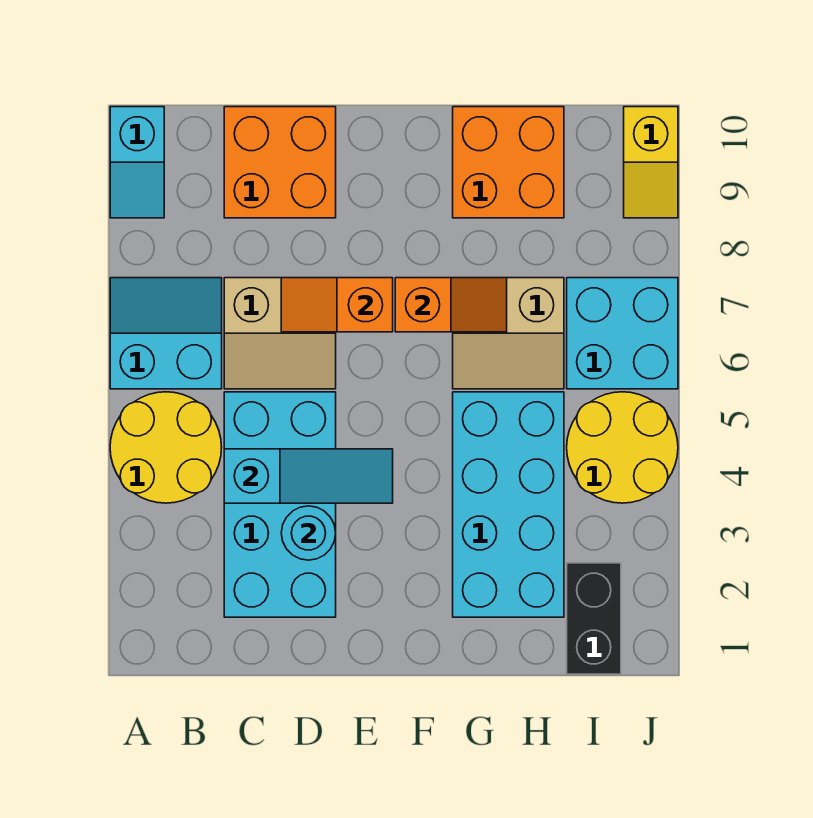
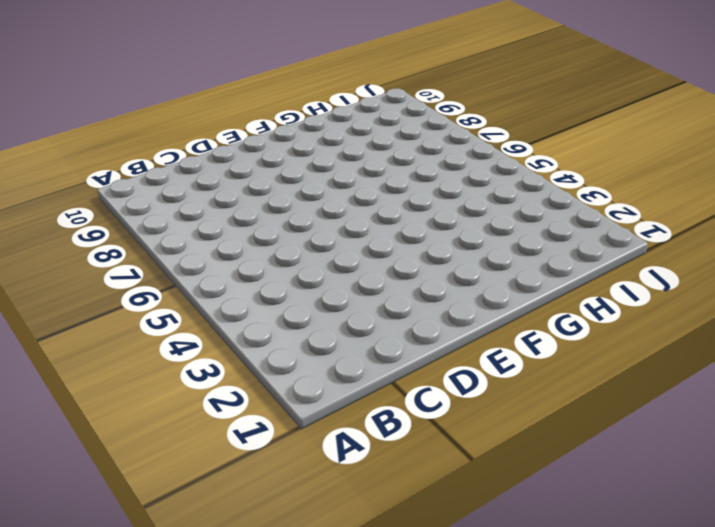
none -> yellow round brick A4:B5 level 1
none -> cyan slope A6:B7 level 1 top 6
none -> cyan slope A9:A10 level 1 top 10

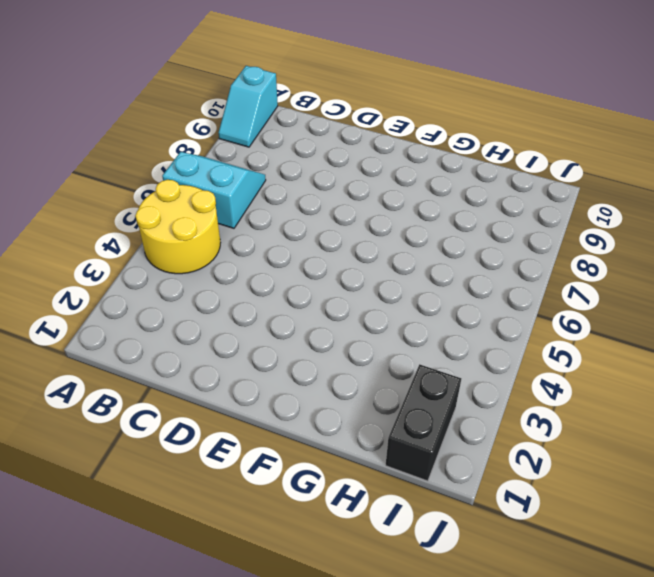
none -> cyan brick C2:D5 level 1
none -> tan slope C6:D7 level 1 top 7
none -> orange brick C9:D10 level 1

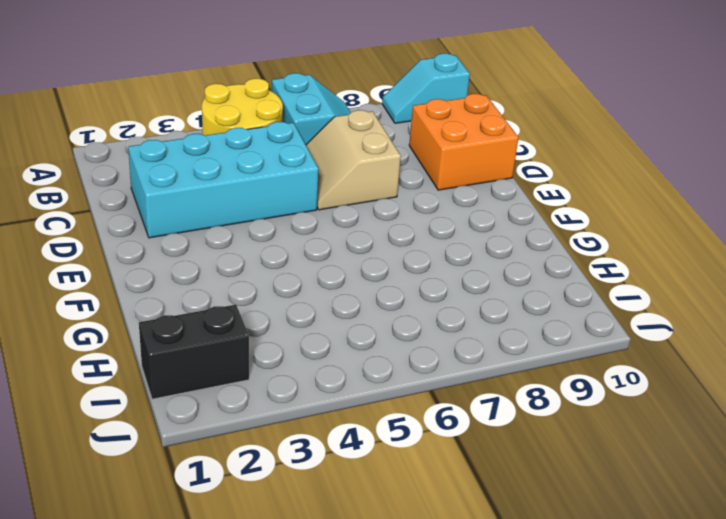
none -> cyan brick G2:H5 level 1
none -> tan slope G6:H7 level 1 top 7
none -> orange brick G9:H10 level 1

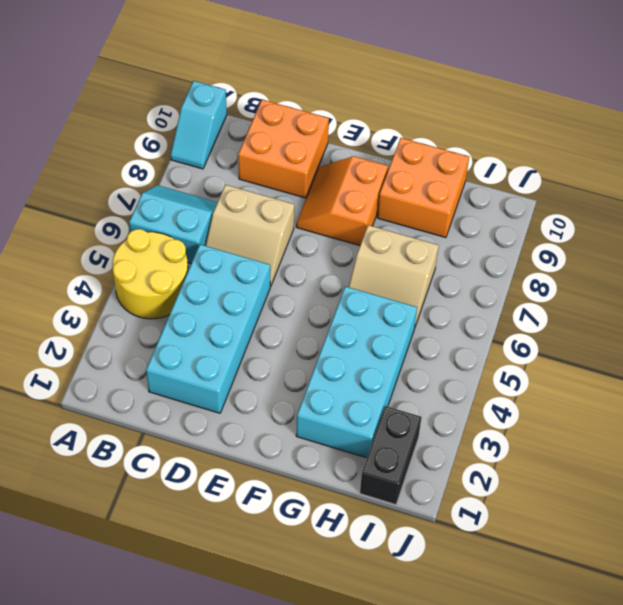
orange slope E8:F9 level 1 top F -> none
none -> yellow round brick I4:J5 level 1
none -> cyan brick I6:J7 level 1
none -> yellow slope J9:J10 level 1 top 10

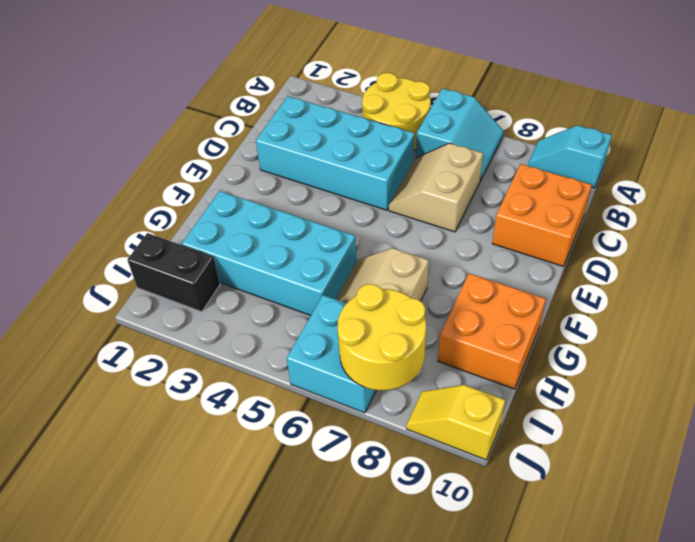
yellow round brick I7:J8 level 2 -> yellow round brick I4:J5 level 1
none -> cyan slope C4:E4 level 2 top C
none -> cyan round brick D3 level 2
none -> orange slope D7:E7 level 2 top E

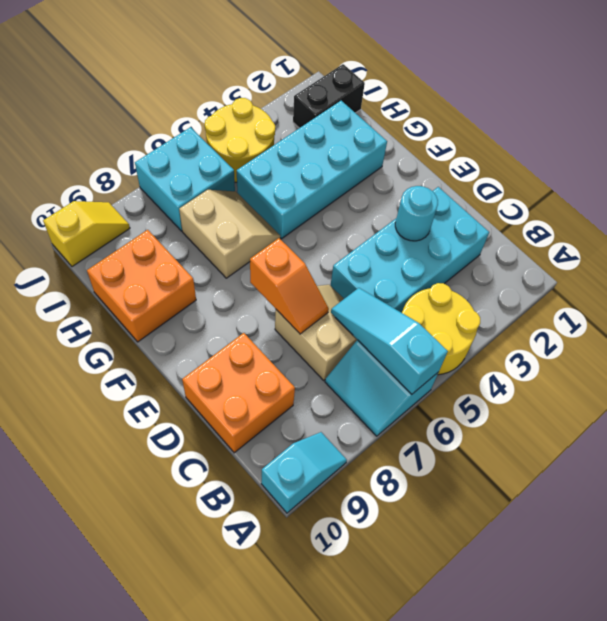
cyan slope A6:C6 level 2 top A -> cyan slope C4:E4 level 2 top C
none -> orange slope F7:G7 level 2 top F

